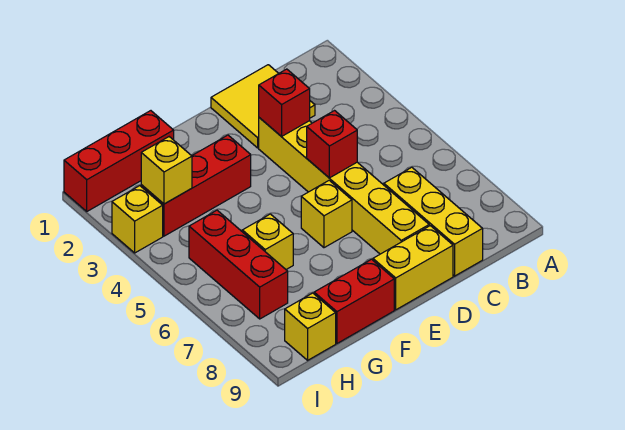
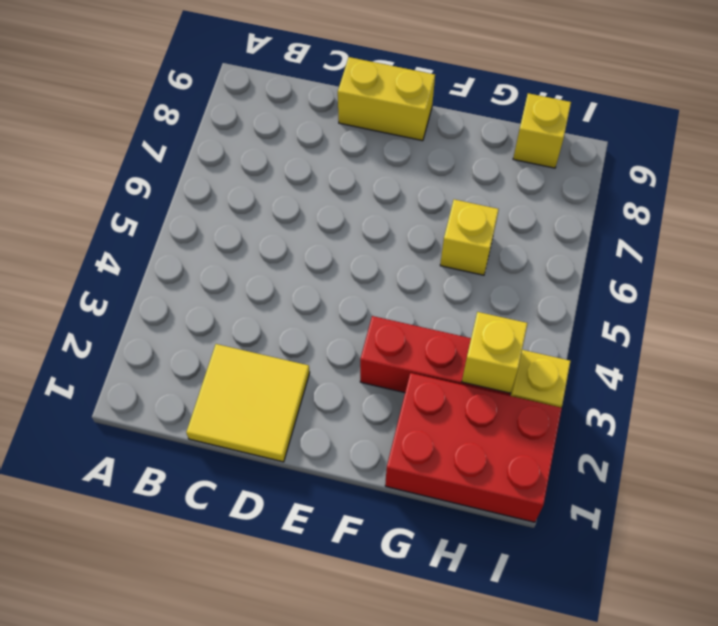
red brick G1:I2 level 1 -> red brick G1:I1 level 1
none -> yellow brick C7:C9 level 1
none -> yellow brick D3:D8 level 1
none -> yellow brick E6 level 1

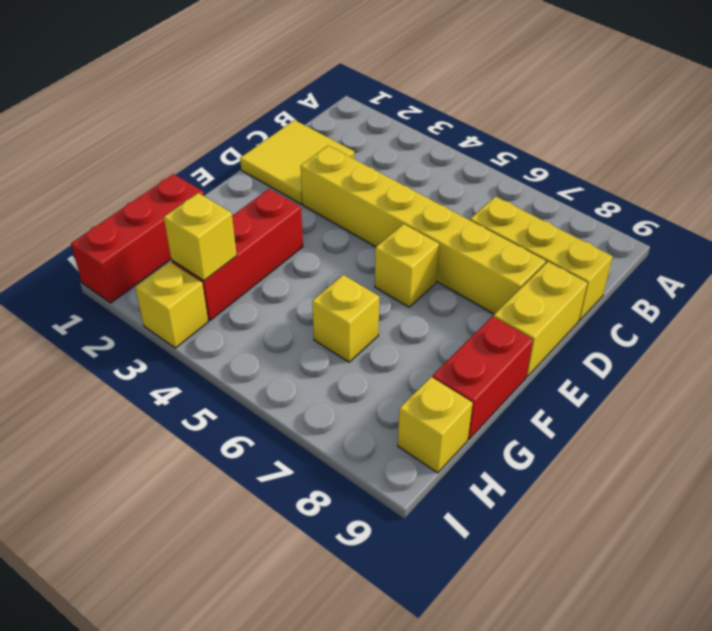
none -> red brick H5:H7 level 1
none -> red brick D3 level 2
none -> red brick D5 level 2

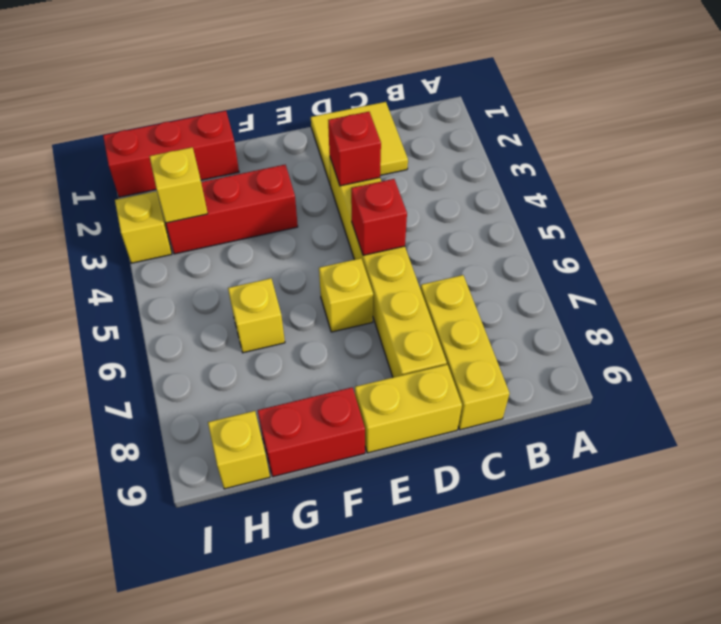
none -> red brick H5:H7 level 1

